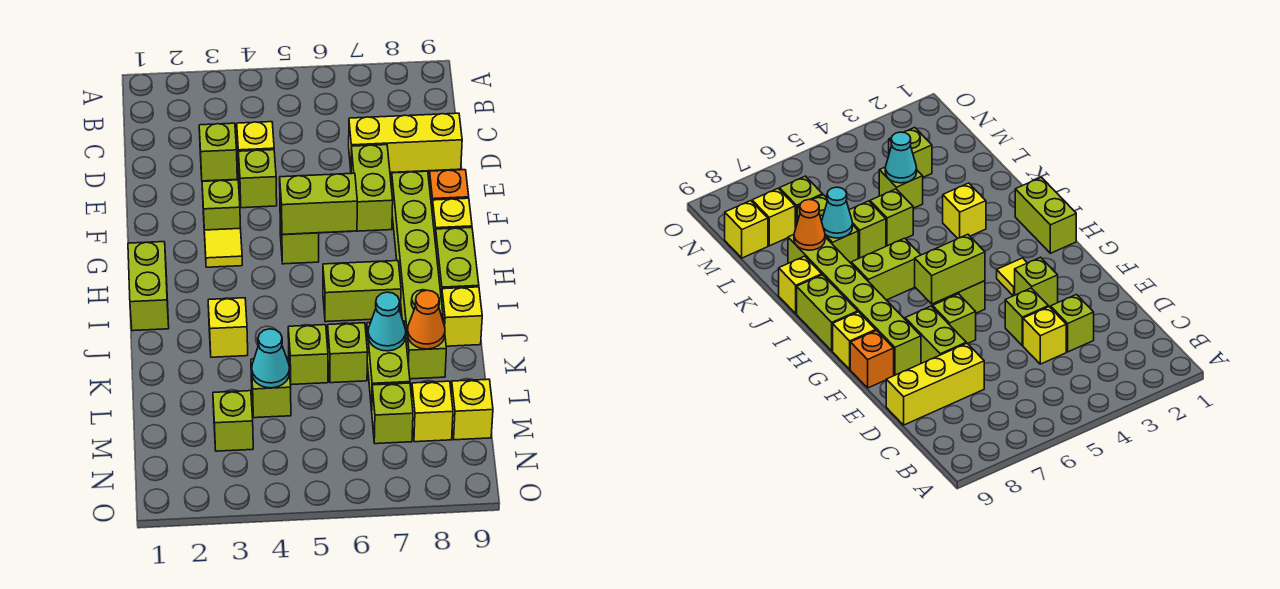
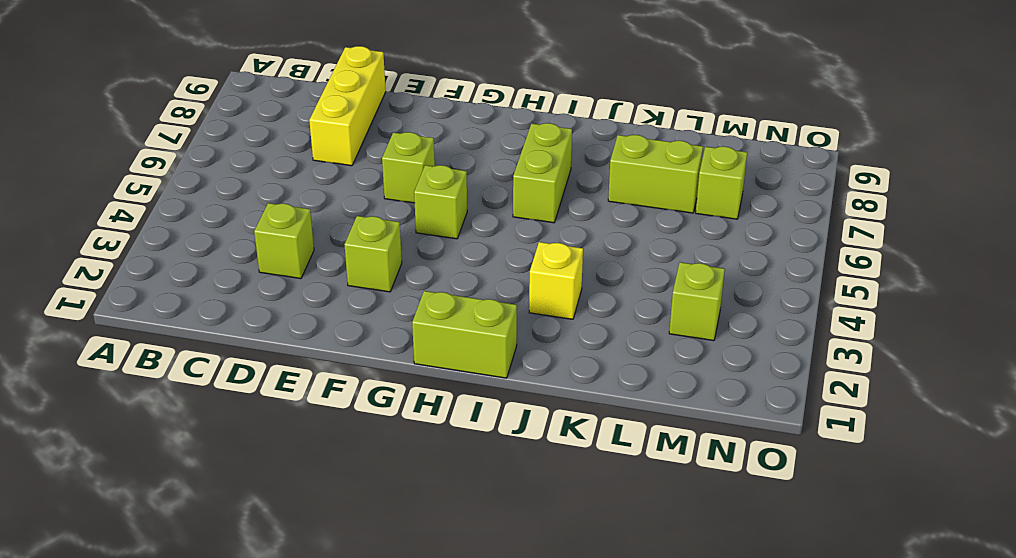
none -> yellow brick D4 level 1
none -> lime brick E4 level 1
none -> lime brick E7:F7 level 1

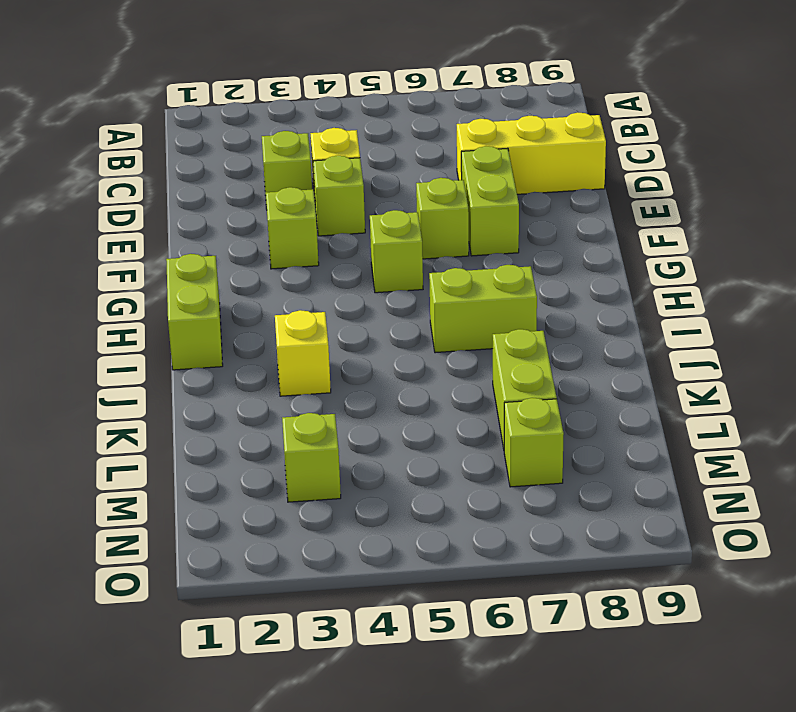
none -> lime brick F8:K8 level 1
none -> orange brick F9 level 1
none -> yellow tile G3 level 1

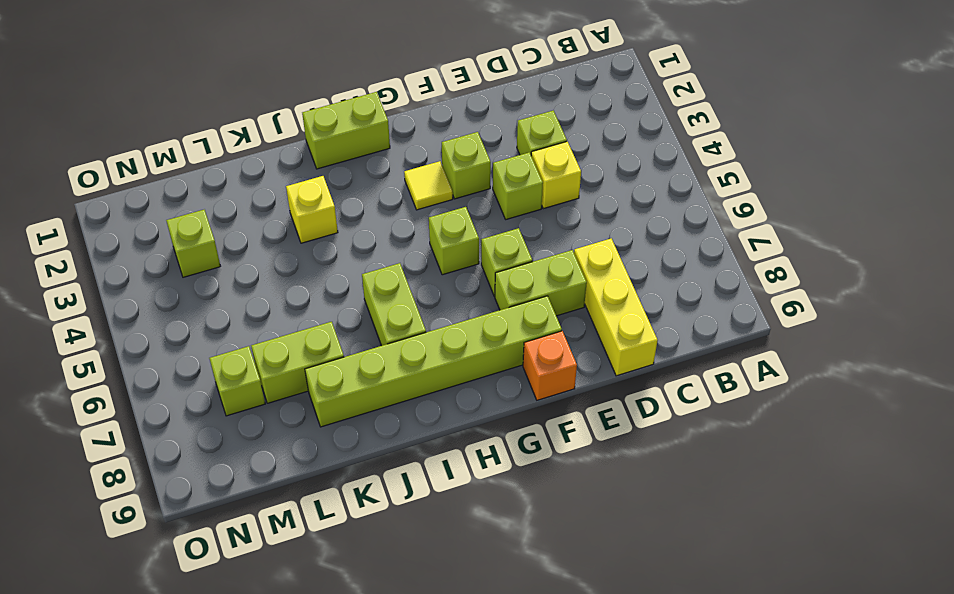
none -> yellow brick G9 level 1
none -> lime brick H9:I9 level 1
none -> yellow brick J9 level 1

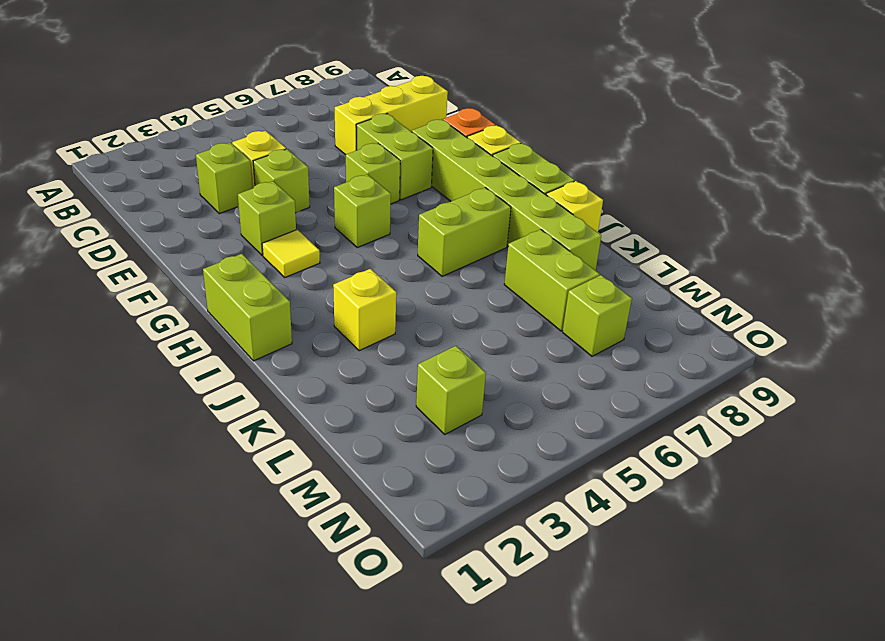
none -> lime brick K5 level 1
none -> lime brick K6 level 1
none -> lime brick L4 level 1

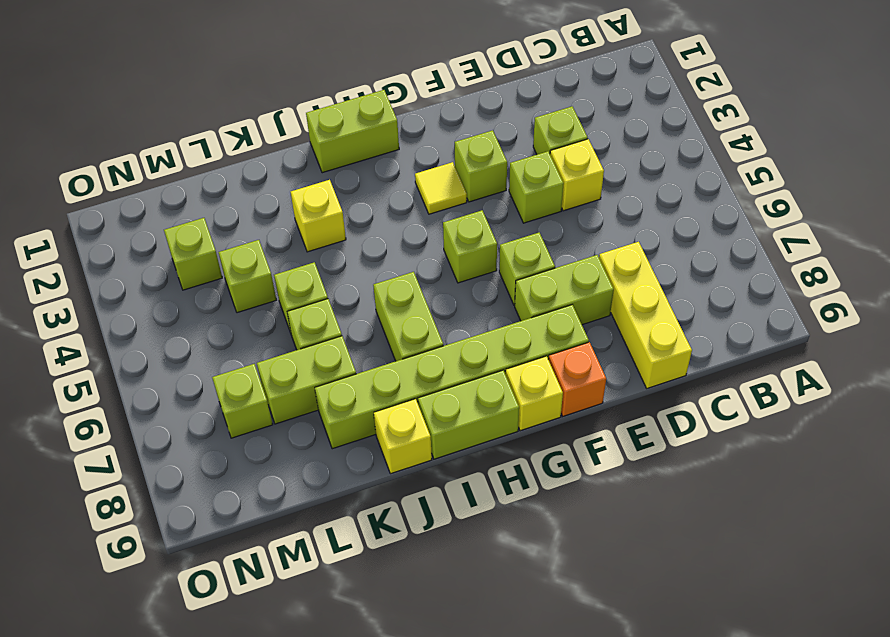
none -> yellow brick M8 level 1
none -> yellow brick M9 level 1
none -> lime brick G5:G6 level 2

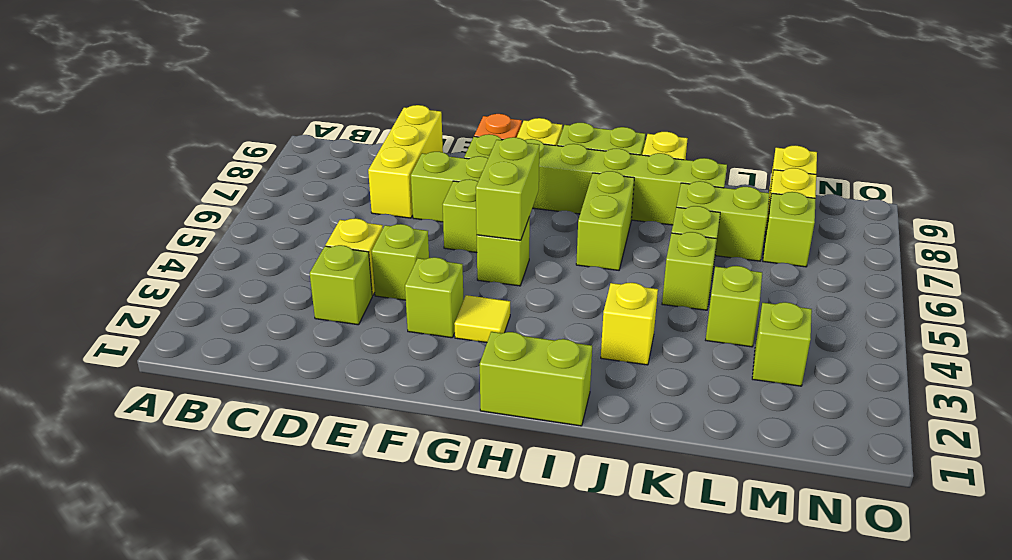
none -> cyan cone K7 level 2
none -> orange cone K8 level 2
none -> cyan cone L4 level 2

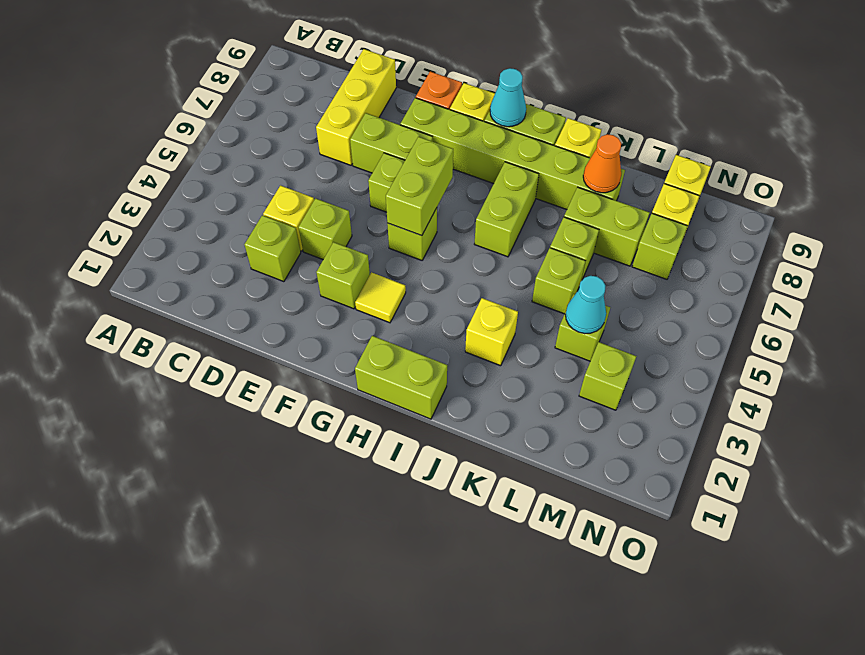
cyan cone H9 level 2 -> cyan cone K7 level 2

